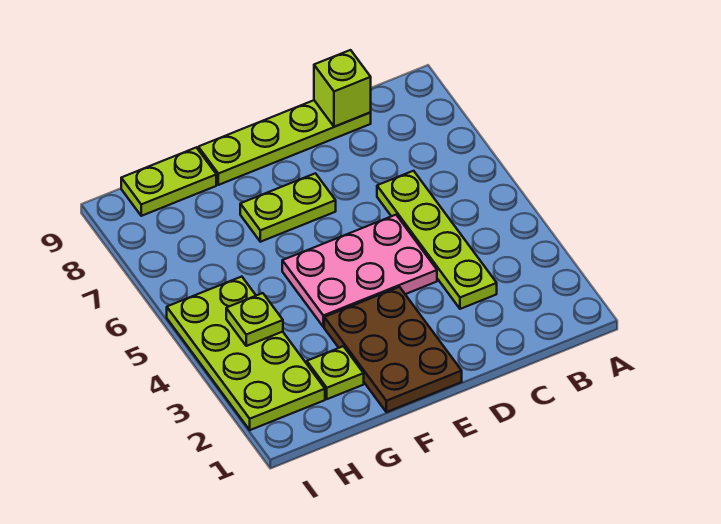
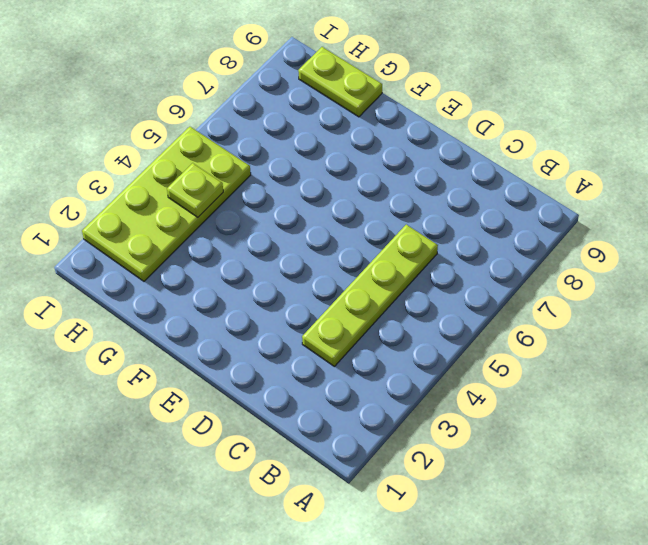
none -> lime plate C9:F9 level 1
none -> pink plate D4:F5 level 1

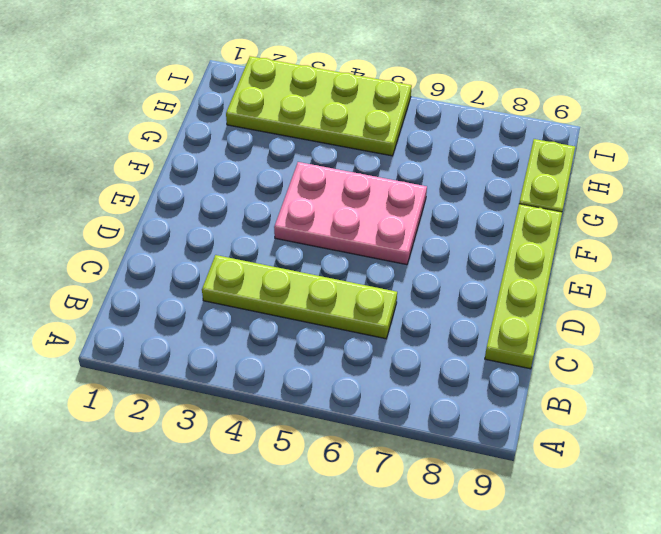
pink plate E4:F6 level 1 -> pink plate D4:F5 level 1
none -> brown plate E1:F3 level 1
none -> lime plate E7:F7 level 1

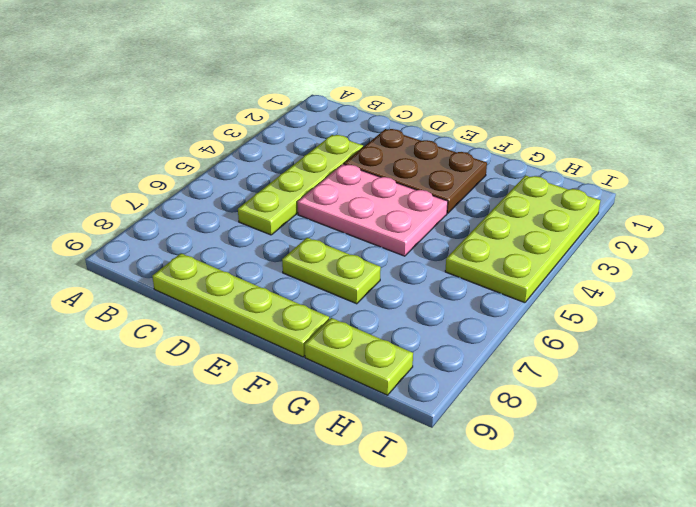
brown plate D2:F3 level 1 -> brown plate E1:F3 level 1
none -> lime plate G2 level 1
none -> lime brick C9 level 2

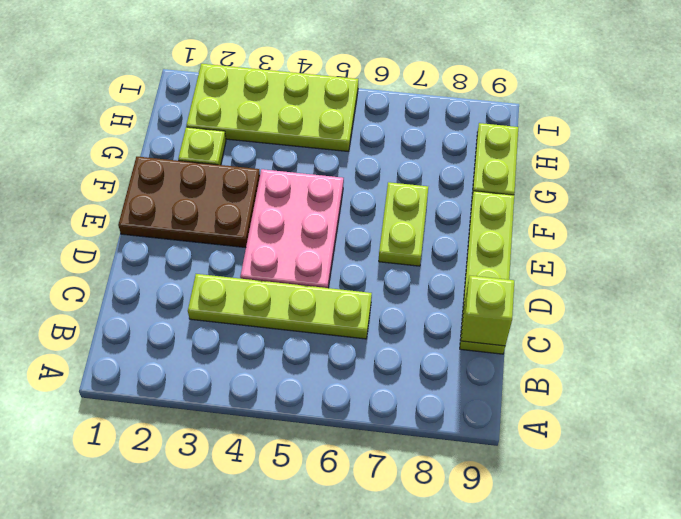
none -> lime plate H4 level 2

